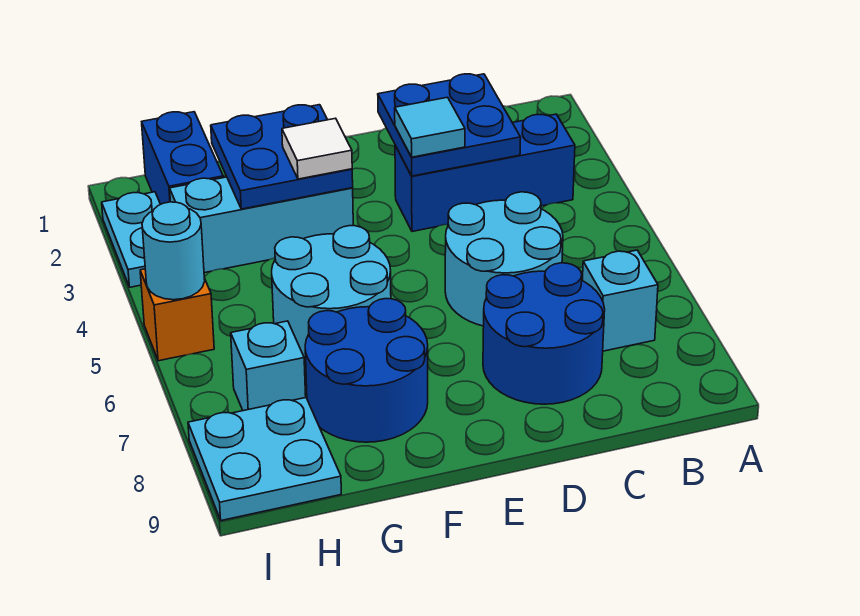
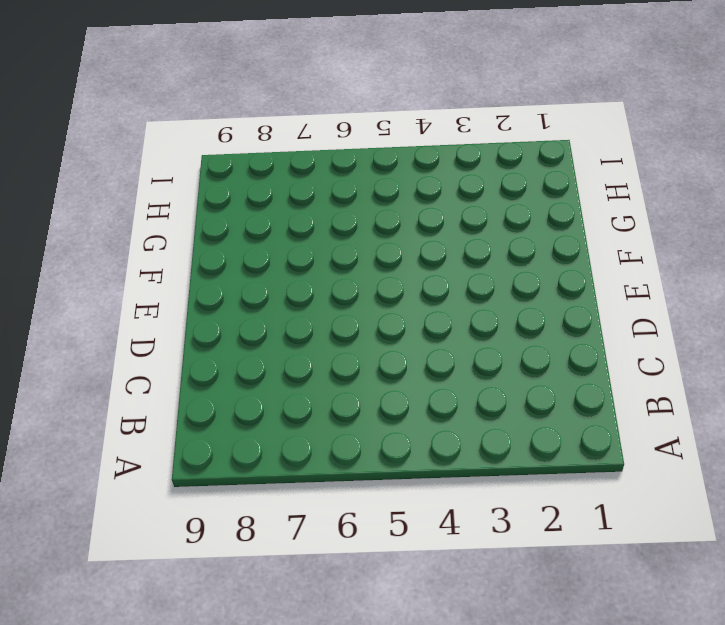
none -> blue brick B3:D3 level 1
none -> cyan brick B7 level 1
none -> cyan round brick C5:D6 level 1

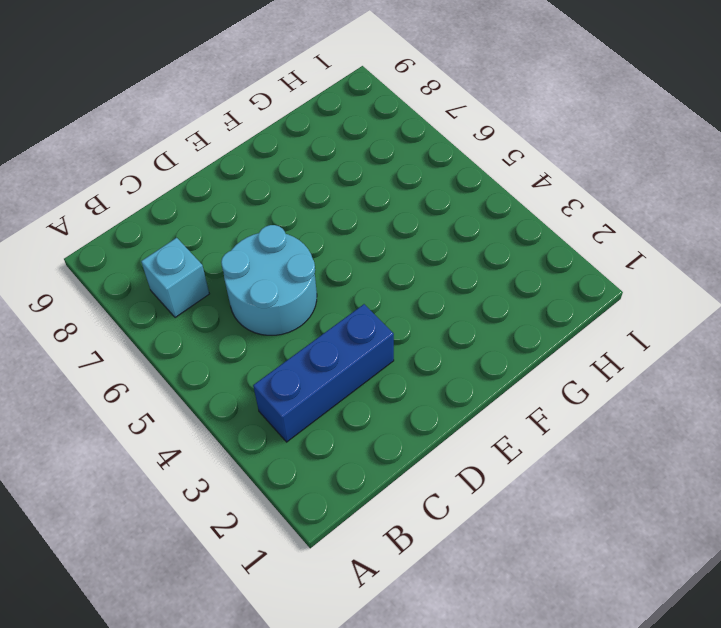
none -> blue round brick C7:D8 level 1
none -> cyan brick F3:H3 level 1
none -> cyan round brick F5:G6 level 1

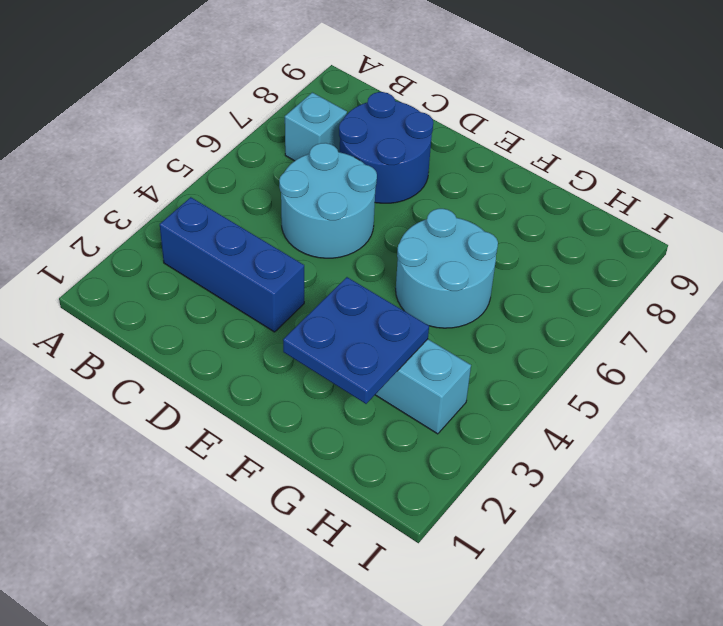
none -> blue round brick F7:G8 level 1
none -> blue brick H1:H2 level 1
none -> cyan brick H7 level 1

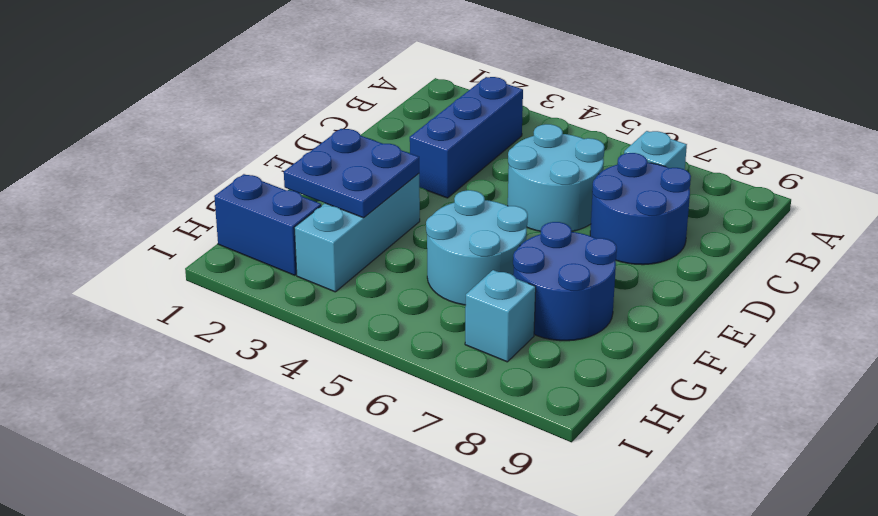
none -> cyan plate H8:I9 level 1
none -> cyan plate I2:I3 level 1
none -> orange brick I5 level 1

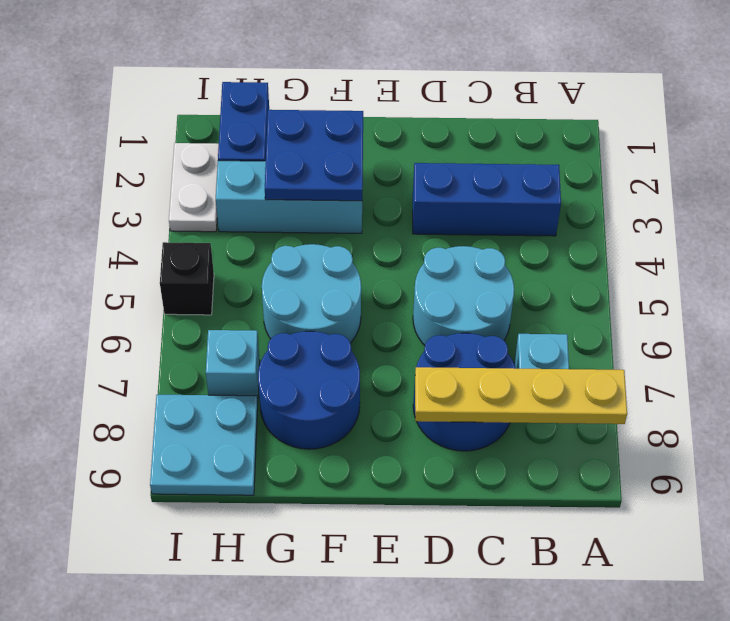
yellow plate A8:D8 level 2 -> none
white plate I2:I3 level 1 -> cyan plate I2:I3 level 1
black brick I5 level 1 -> orange brick I5 level 1
none -> blue plate C2:D3 level 2
none -> cyan round brick I5 level 2
none -> cyan tile D3 level 3

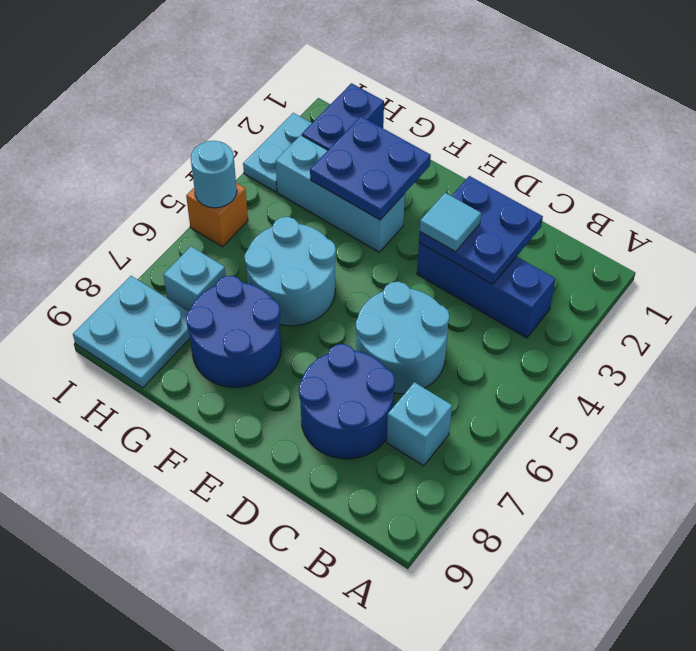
none -> white tile F3 level 3

